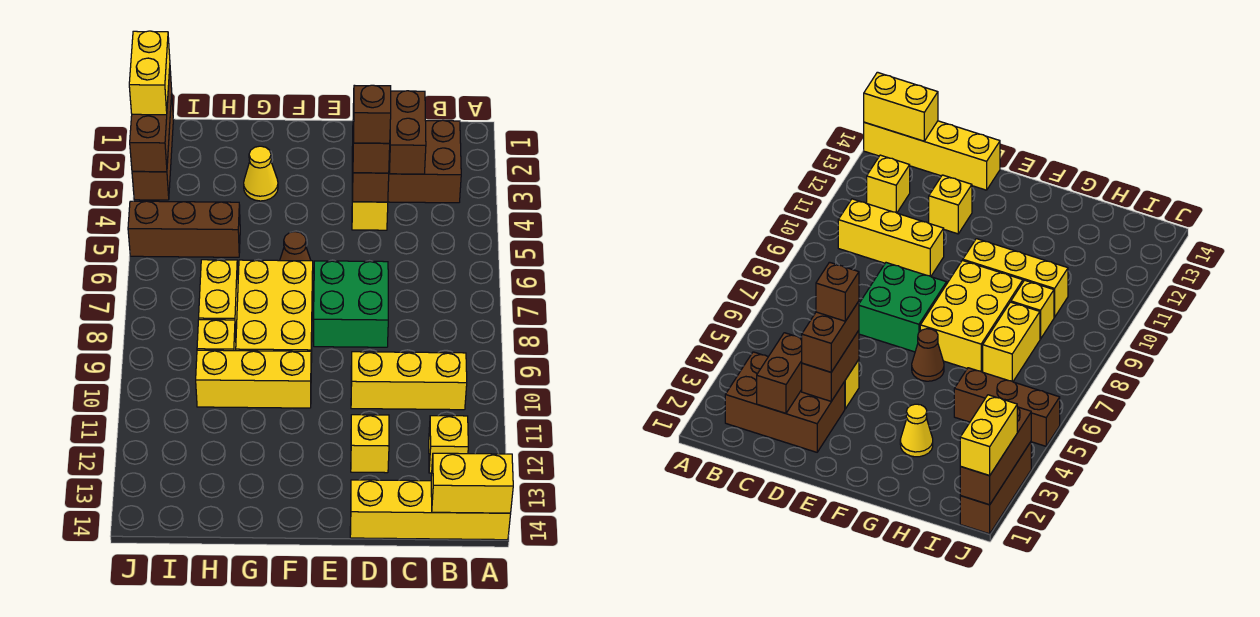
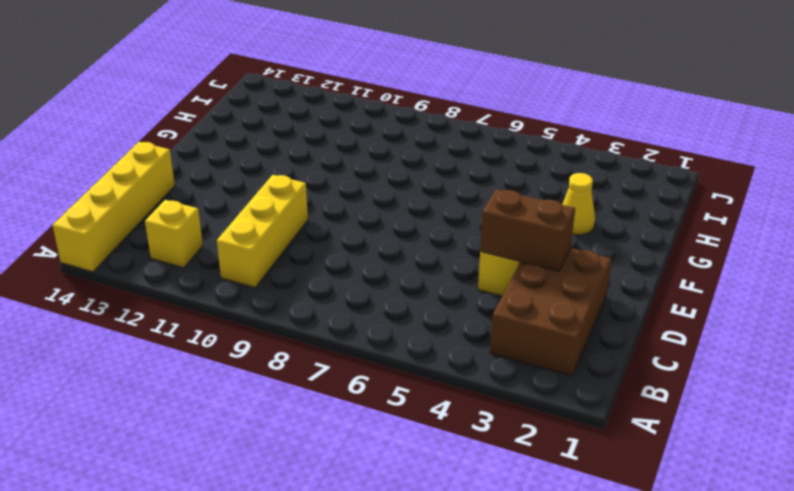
none -> green brick D7:E8 level 1
none -> yellow brick D12 level 1
none -> brown cone F6 level 1

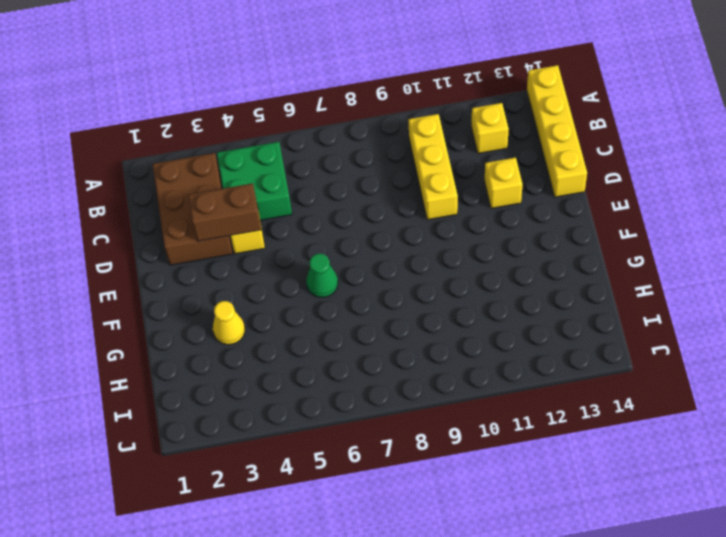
green brick B4:C5 level 1 -> green brick D7:E8 level 1
green cone F6 level 1 -> brown cone F6 level 1
none -> yellow brick F7:G9 level 1
none -> yellow brick F10:H10 level 1
none -> brown brick H5:J5 level 1

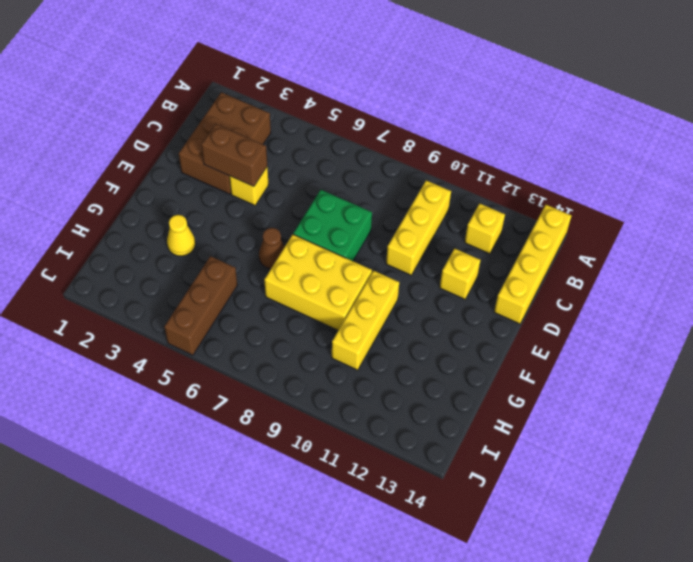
none -> yellow brick H7:H8 level 1
none -> yellow brick H9 level 1
none -> brown brick J1:J3 level 1

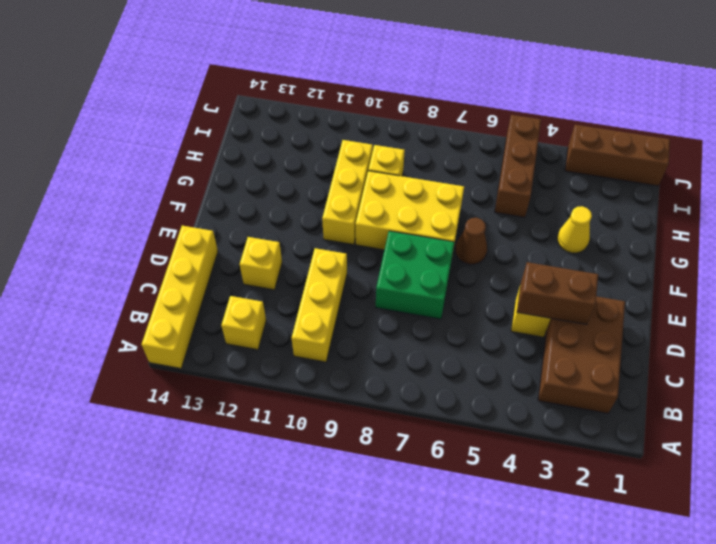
none -> yellow brick H7:H8 level 1
none -> yellow brick A14:B14 level 2
none -> brown brick C2:C3 level 2

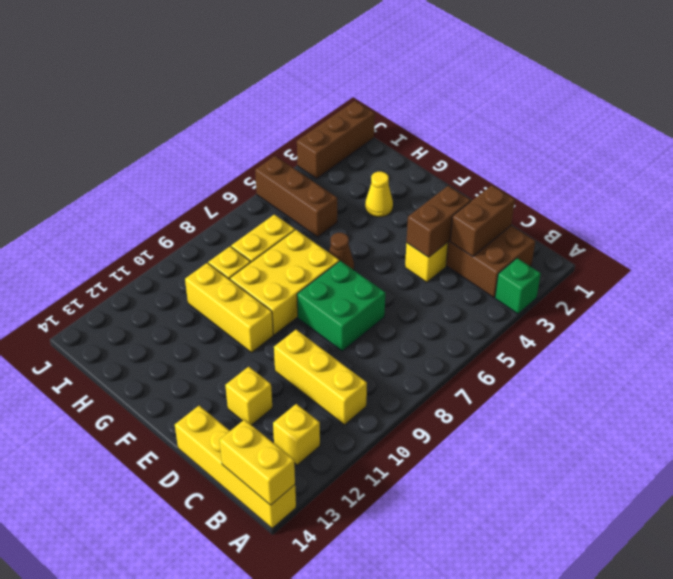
green brick A3 level 1 -> none
none -> brown brick J1:J3 level 2
none -> brown brick D3:D4 level 3
none -> yellow brick J1:J2 level 3

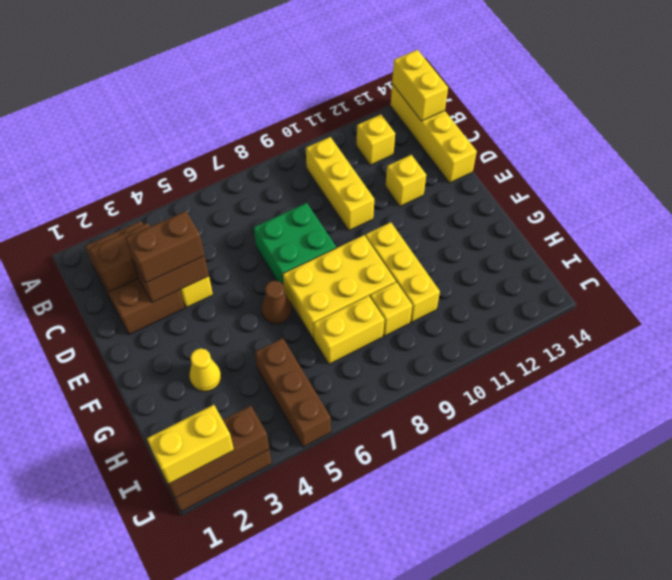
none -> brown brick D4 level 4

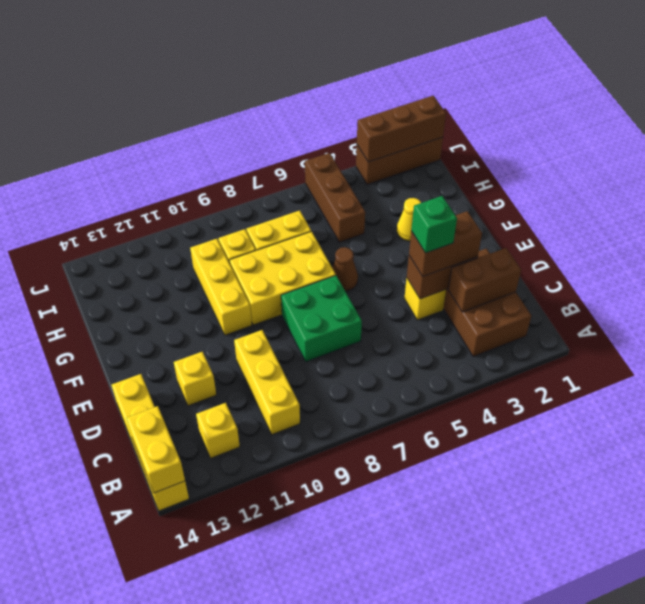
green brick D4 level 4 -> brown brick D4 level 4
none -> yellow brick J1:J2 level 3

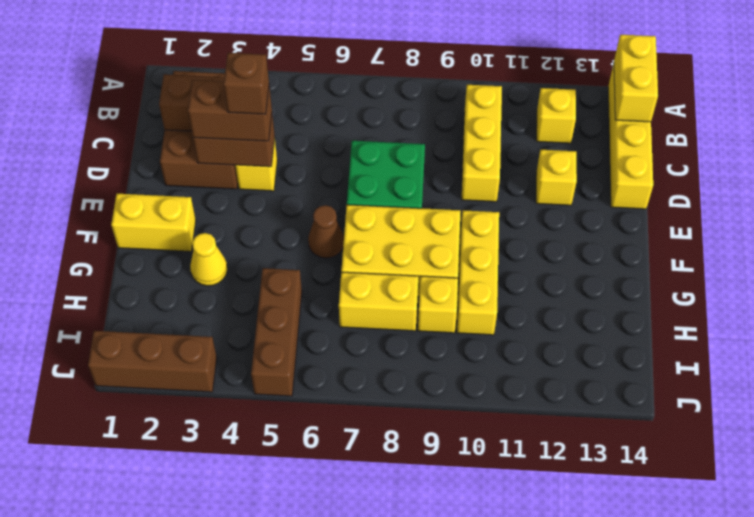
yellow brick F1:F2 level 1 -> yellow brick J1:J2 level 3
none -> brown brick J1:J3 level 2

